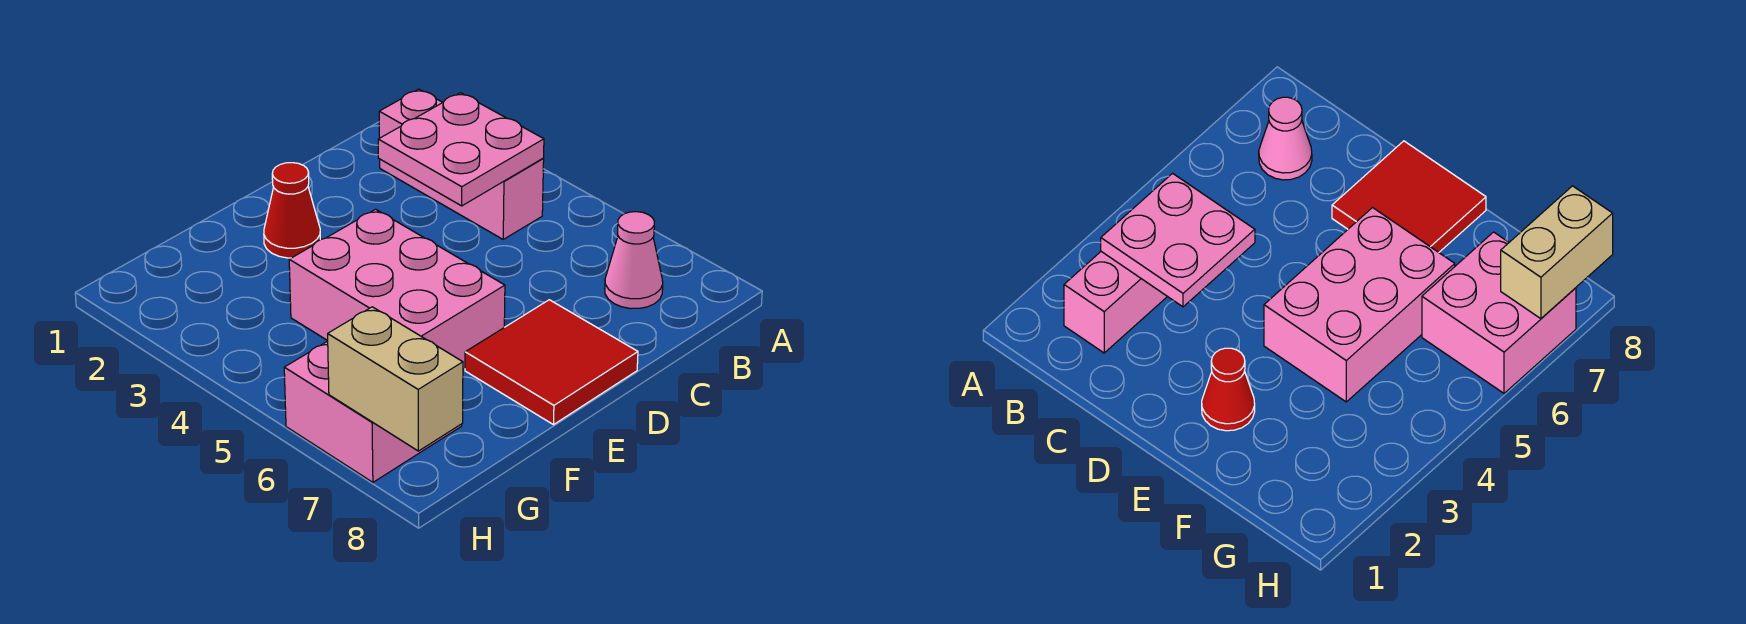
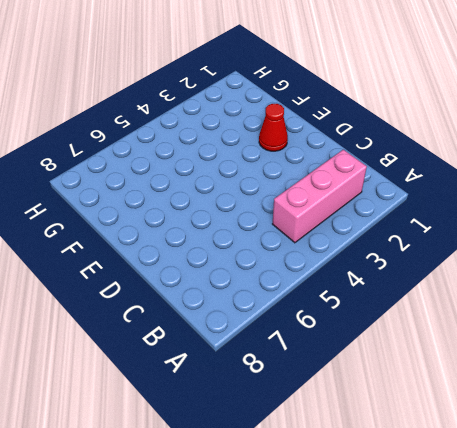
none -> pink cone B7 level 1
none -> red tile D7:E8 level 1

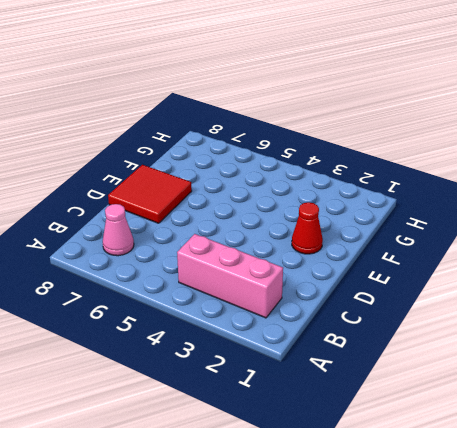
none -> pink brick E4:F6 level 1
none -> pink brick G6:H7 level 1

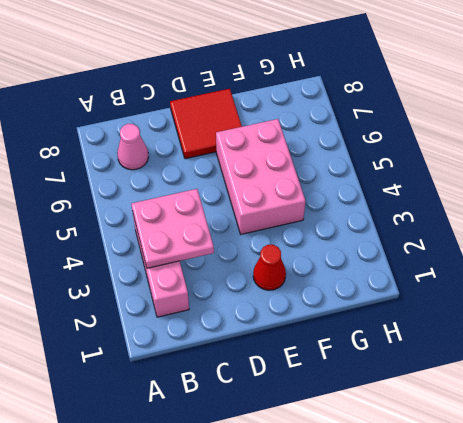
none -> pink brick G6:H7 level 1
none -> tan brick H7:H8 level 2

